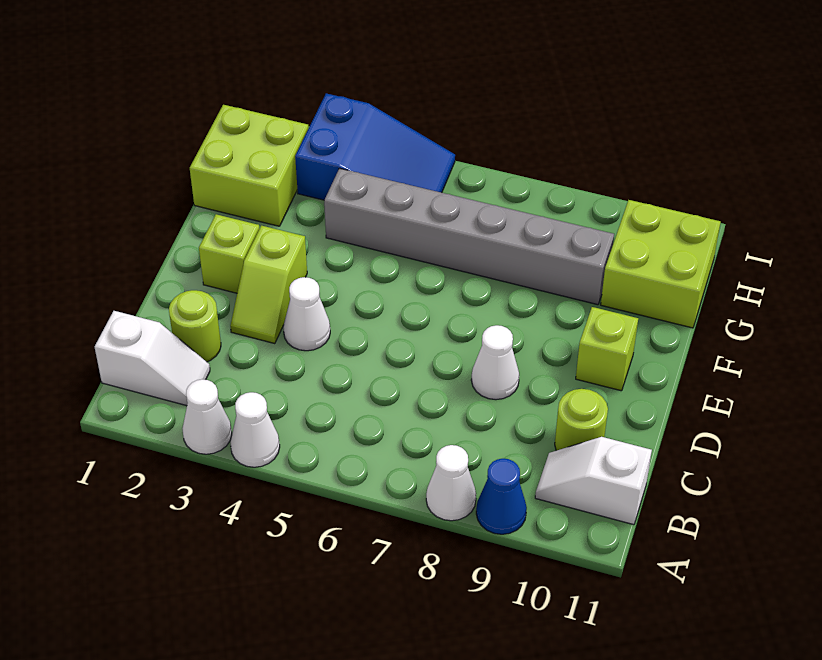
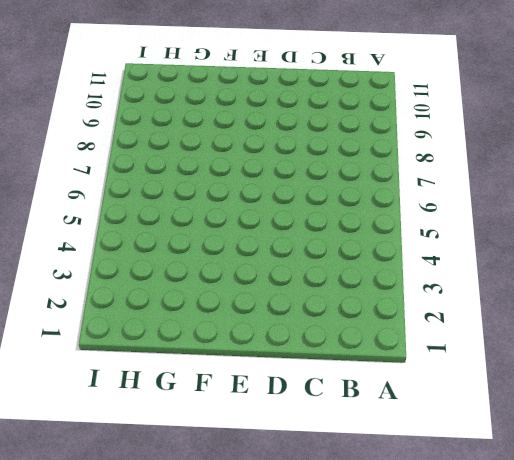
none -> white cone A3 level 1
none -> white cone A4 level 1
none -> white cone A8 level 1

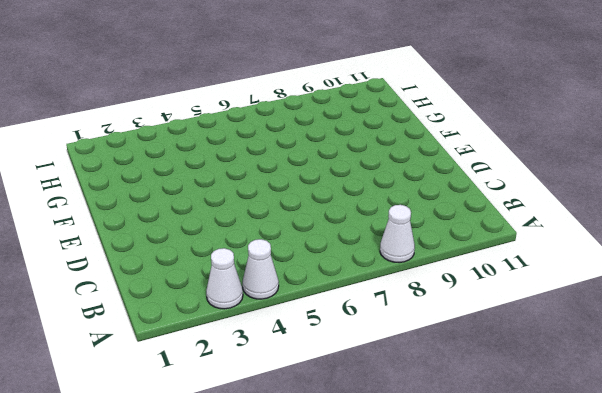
none -> blue cone A9 level 1
none -> white slope B1:B2 level 1 top 1
none -> white slope B10:B11 level 1 top 11

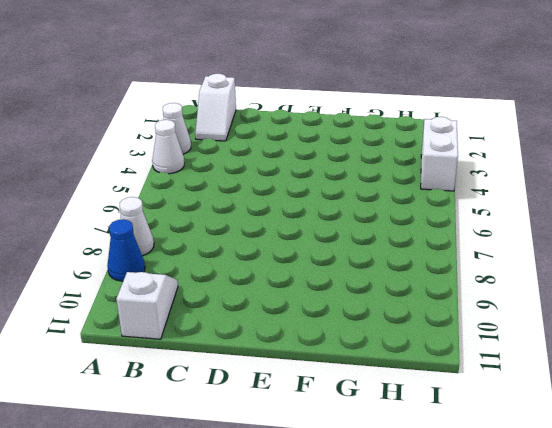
white brick I3:I4 level 1 -> blue slope H3:I5 level 1 top 3
none -> lime round brick C2 level 1
none -> lime round brick C10 level 1
none -> lime slope D3:E3 level 1 top E

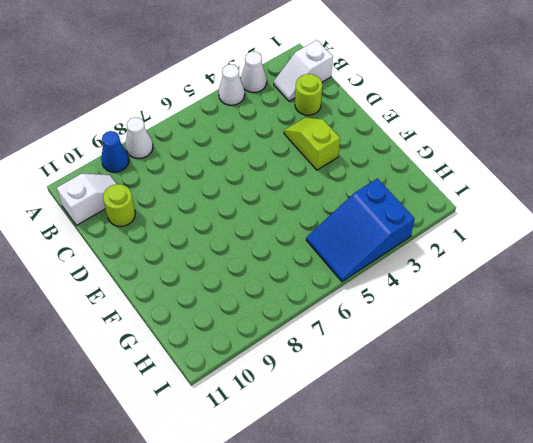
none -> white cone D4 level 1
none -> white cone D8 level 1
none -> lime brick E2 level 1

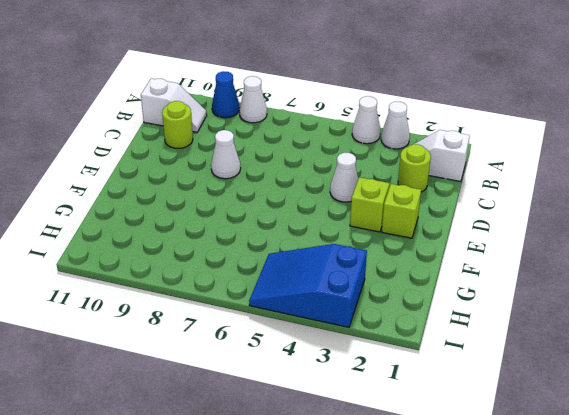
none -> lime brick E10 level 1
none -> lime brick G1:H2 level 1
none -> grey brick G4:G9 level 1

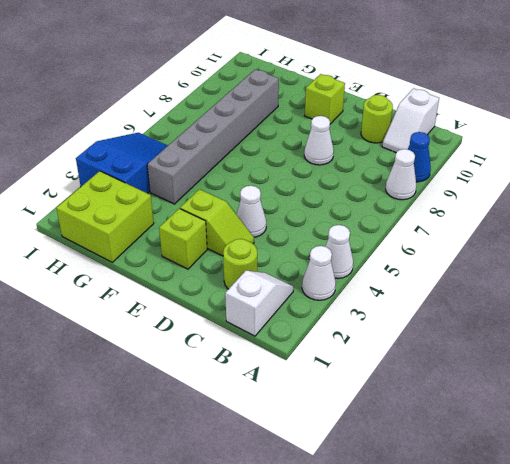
none -> lime brick G10:H11 level 1

